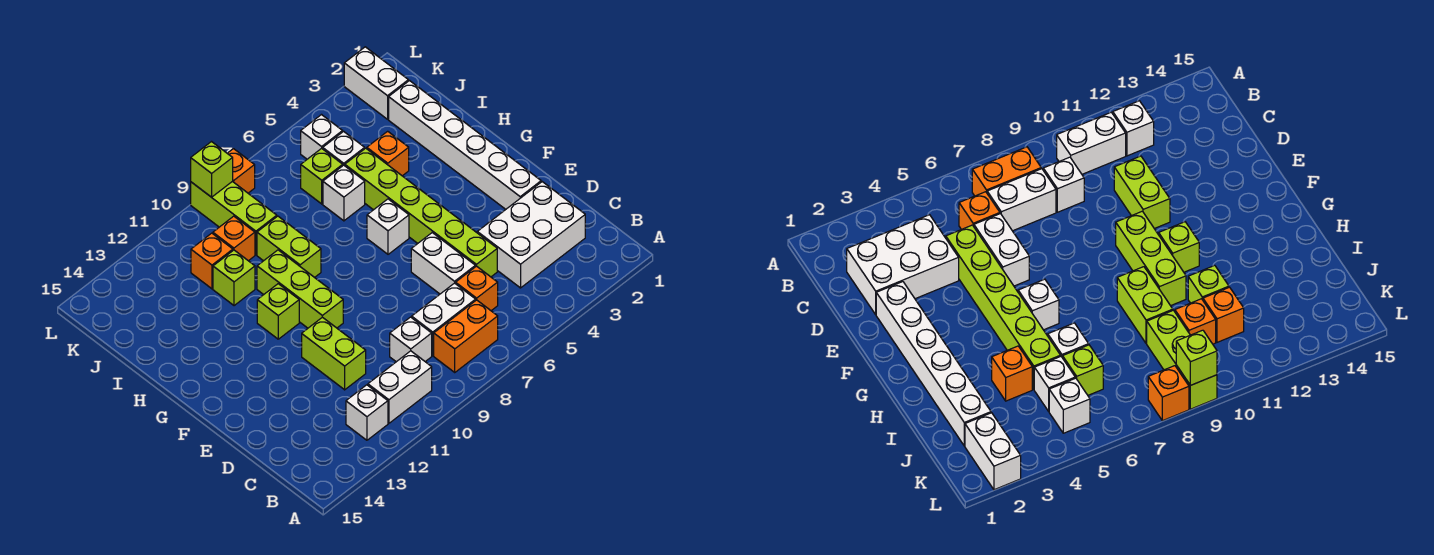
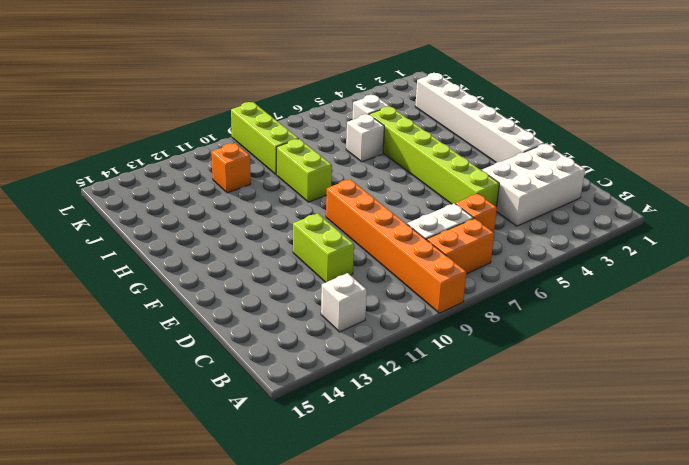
orange brick A9:F9 level 1 -> white brick C9 level 1
none -> white brick B10:B11 level 1
none -> white brick D6:E6 level 1
none -> lime brick F10:H10 level 1

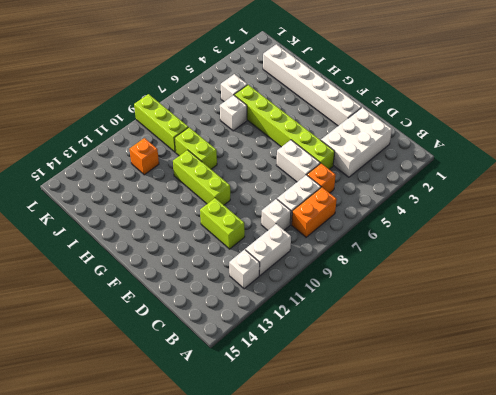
none -> white brick G6 level 1
none -> lime brick G11 level 1
none -> orange brick I4 level 1

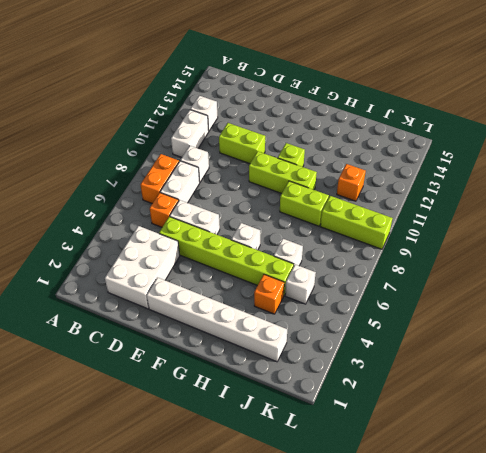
none -> lime brick I11 level 1
none -> lime brick J6 level 1
none -> orange brick J10 level 1

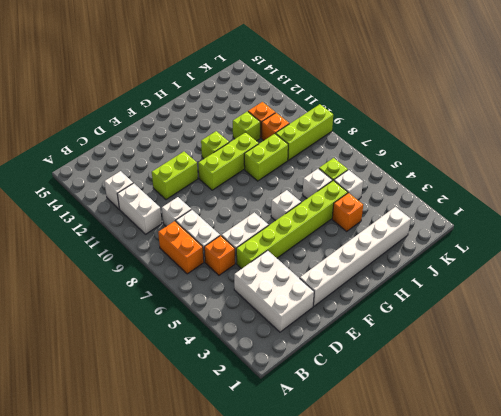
none -> white brick K2:L2 level 1
none -> white brick K5 level 1
none -> orange brick L8 level 1

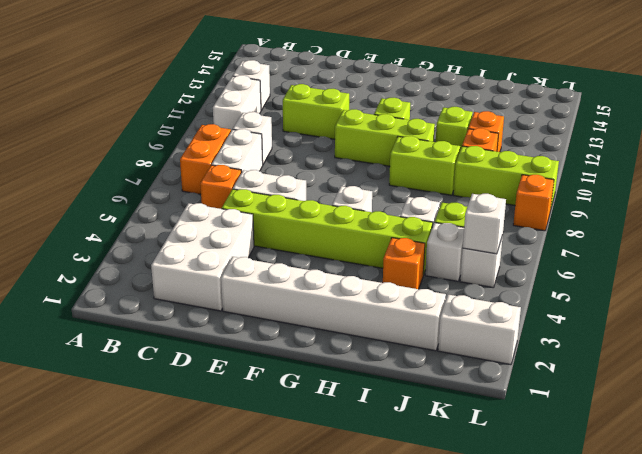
white brick K5 level 2 -> none
none -> lime brick L9 level 2

